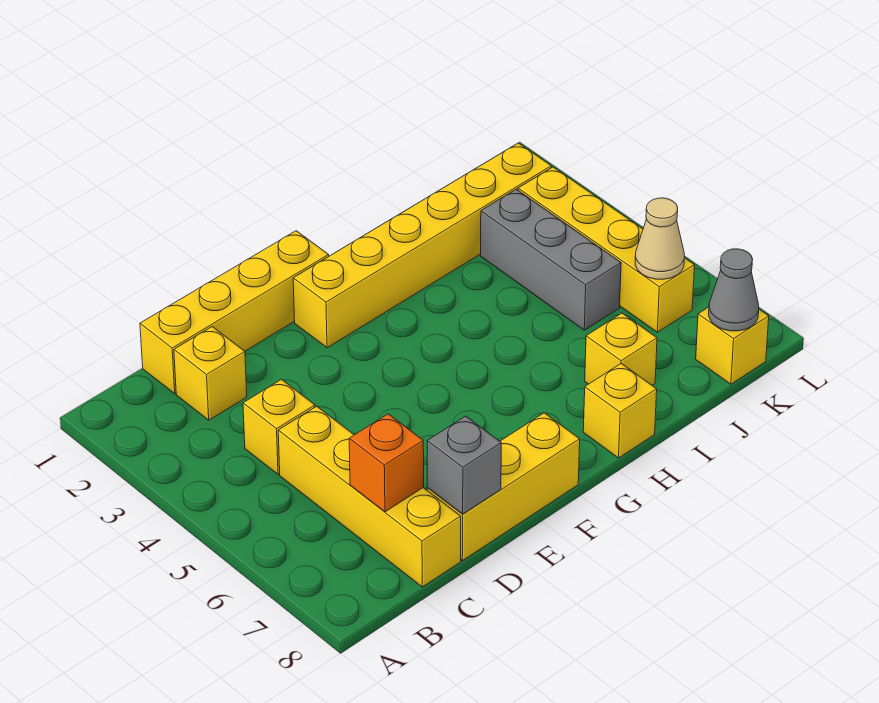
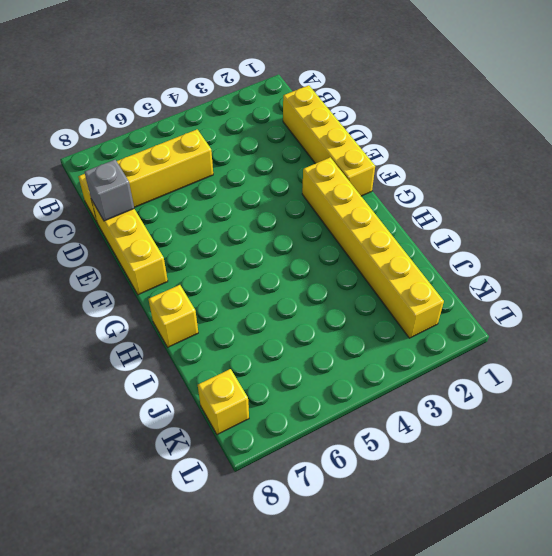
none -> yellow brick C2 level 1
none -> yellow brick C4 level 1
none -> yellow brick I7 level 1

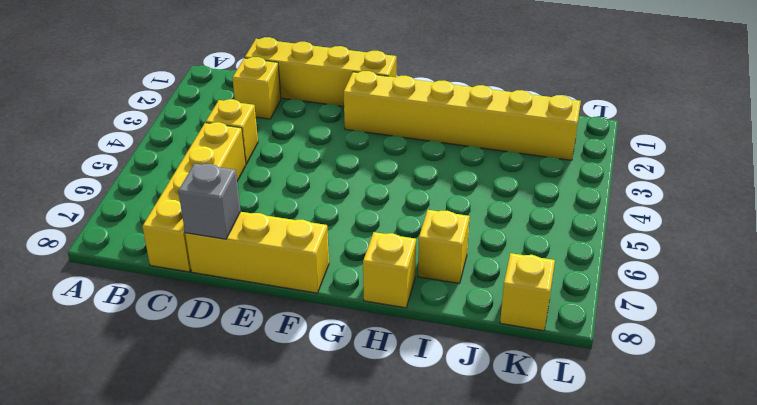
none -> grey brick J3:J5 level 1
none -> yellow brick K3:K6 level 1
none -> orange brick C7 level 2

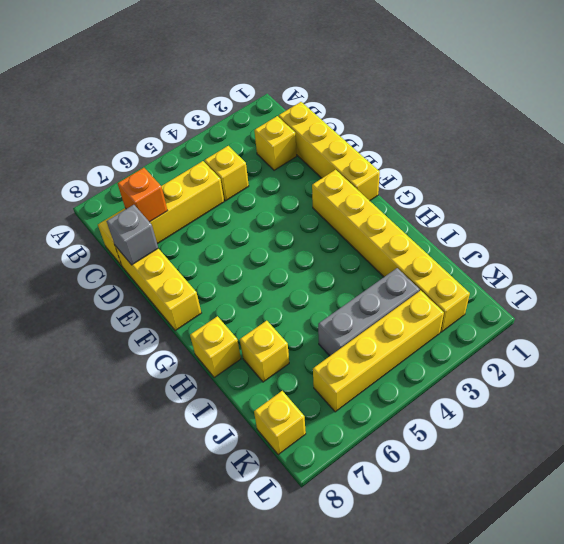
none -> tan cone K6 level 2
none -> grey cone K8 level 2

